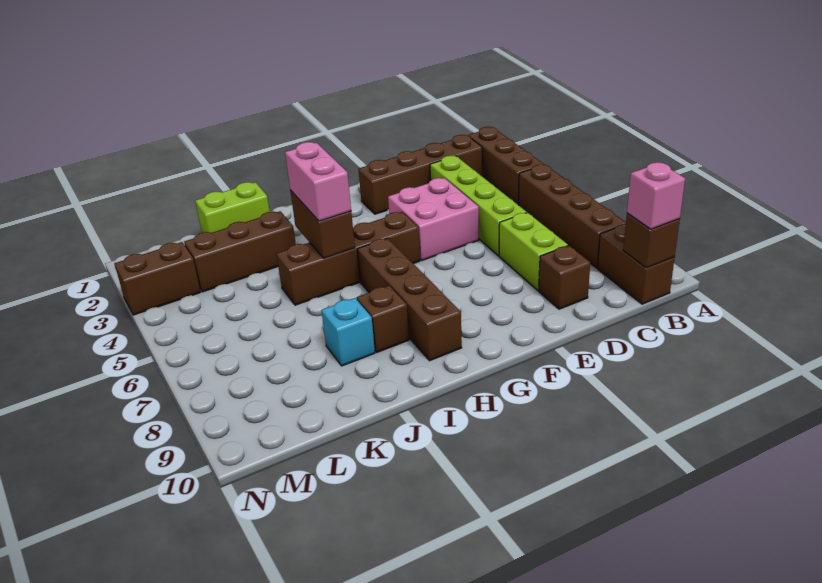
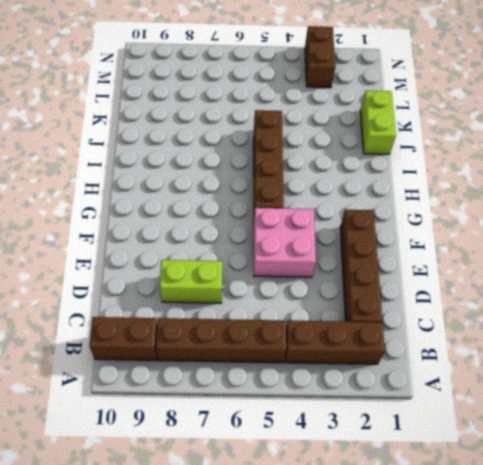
none -> lime brick D3:D6 level 1
none -> brown brick D9 level 1
none -> brown brick H6:H9 level 1

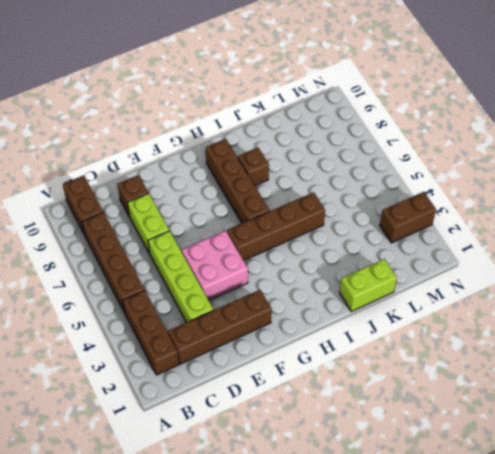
none -> brown brick J3:L3 level 1
none -> cyan brick J8 level 1
none -> brown brick B10 level 2

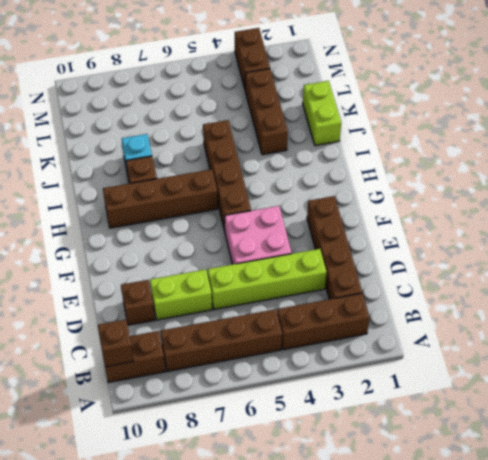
none -> brown brick I4:I5 level 2
none -> pink brick B10 level 3
none -> pink brick I4:I5 level 3

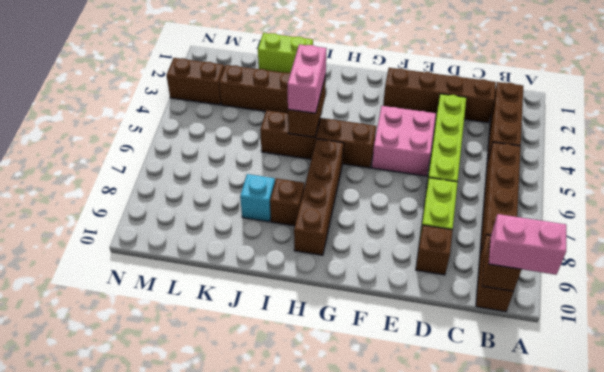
pink brick A10:B10 level 3 -> pink brick B10 level 3

